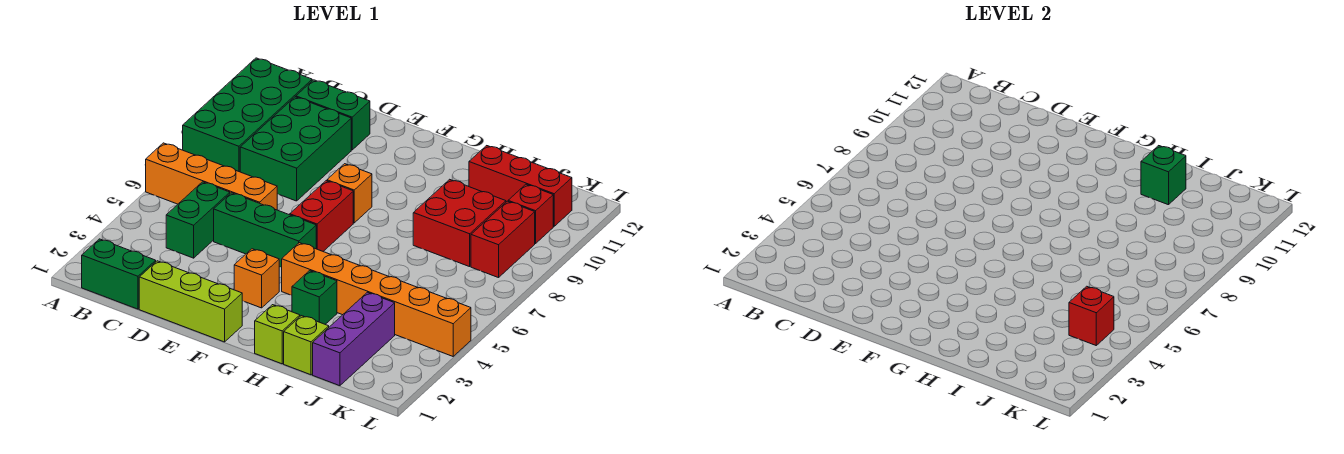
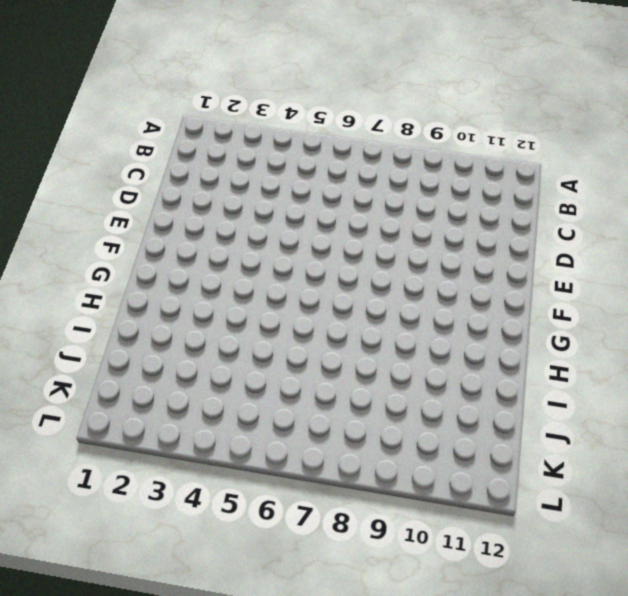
none -> orange brick A6:D6 level 1
none -> green brick A8:B11 level 1
none -> green brick B1:C1 level 1

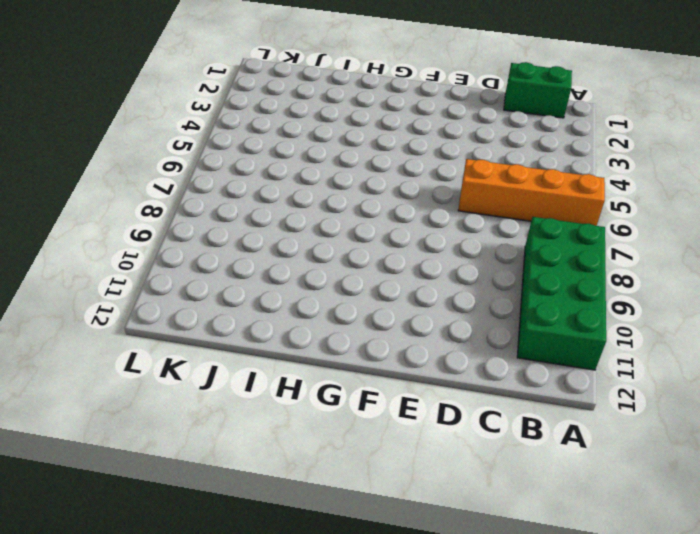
none -> green brick C4:C5 level 1
none -> green brick C8:D10 level 1
none -> green brick C11:D11 level 1

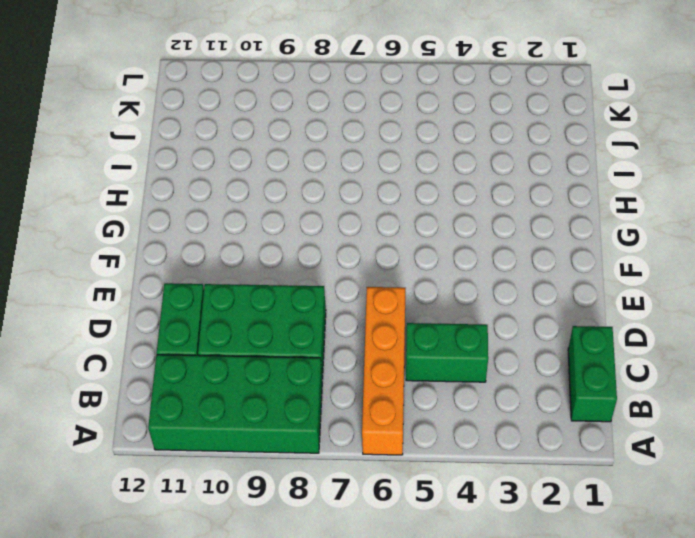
none -> lime brick D1:F1 level 1
none -> green brick D5:F5 level 1
none -> orange brick F3 level 1

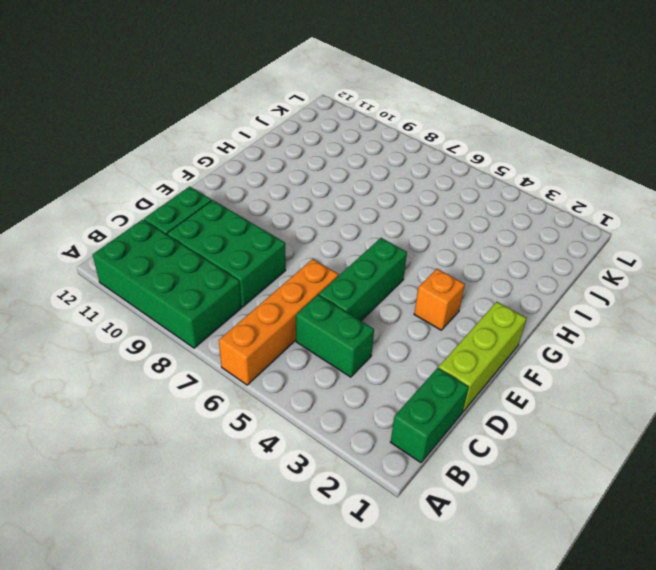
none -> red brick F6:F7 level 1
none -> orange brick F8 level 1
none -> orange brick G4:L4 level 1

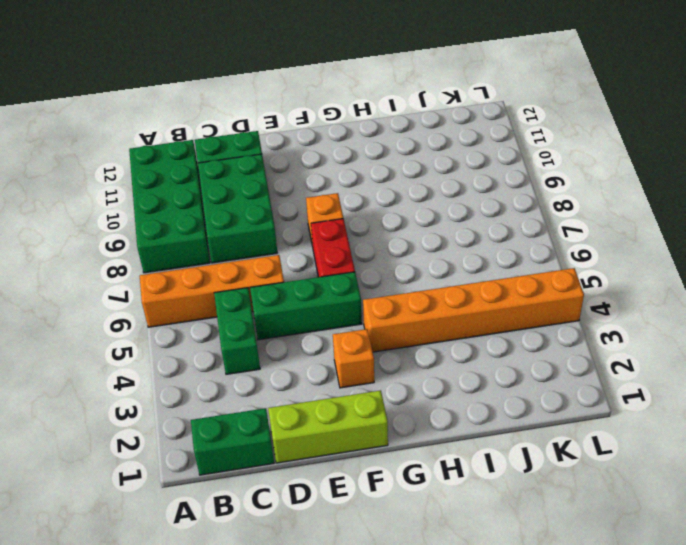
none -> lime brick H1 level 1
none -> green brick H3 level 1
none -> lime brick I1 level 1

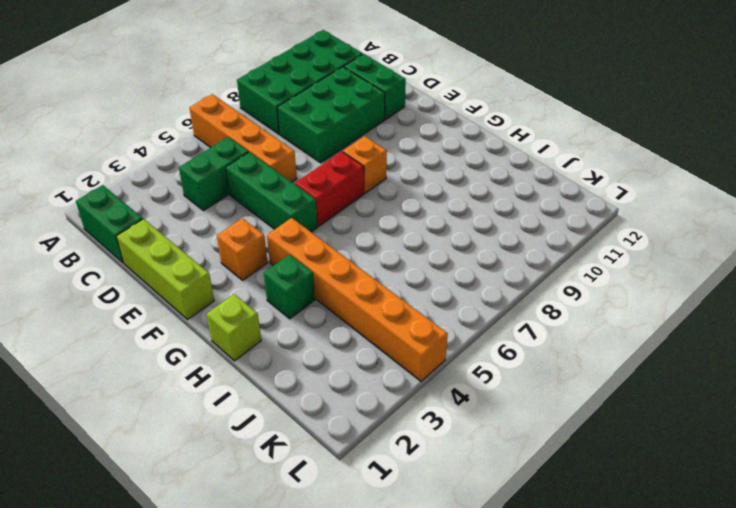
none -> lime brick I1 level 1
none -> red brick I8:J9 level 1
none -> red brick I11:K11 level 1

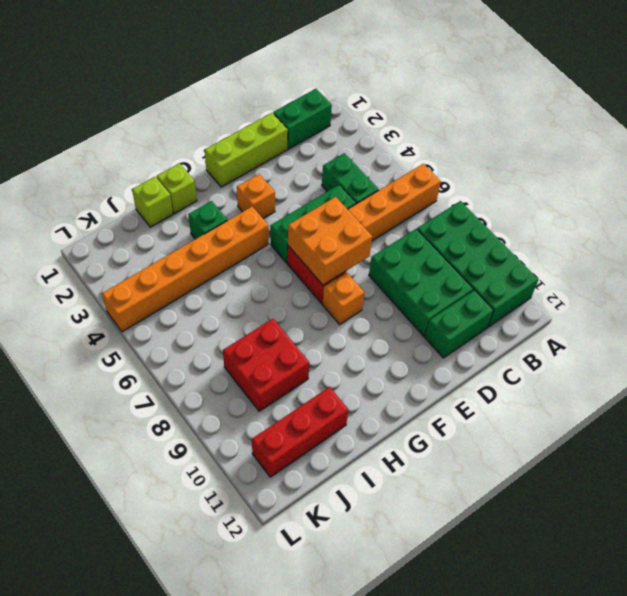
orange brick E6:F7 level 2 -> none
none -> purple brick J1:J3 level 1
none -> red brick K8:K9 level 1
none -> red brick K10 level 1

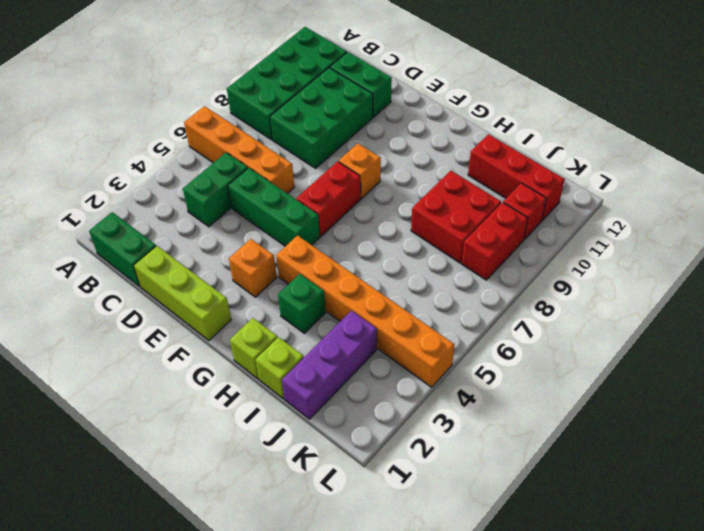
none -> green brick I11 level 2
none -> red brick K4 level 2

